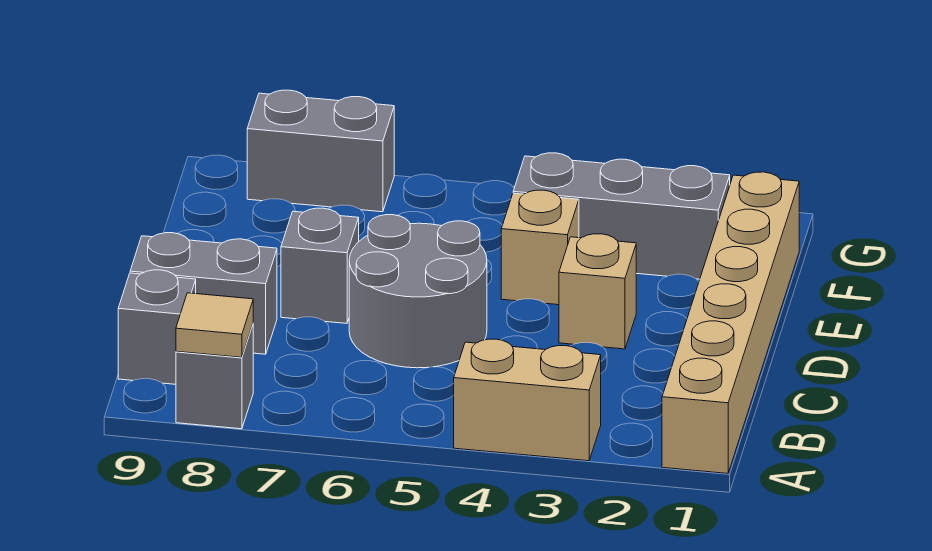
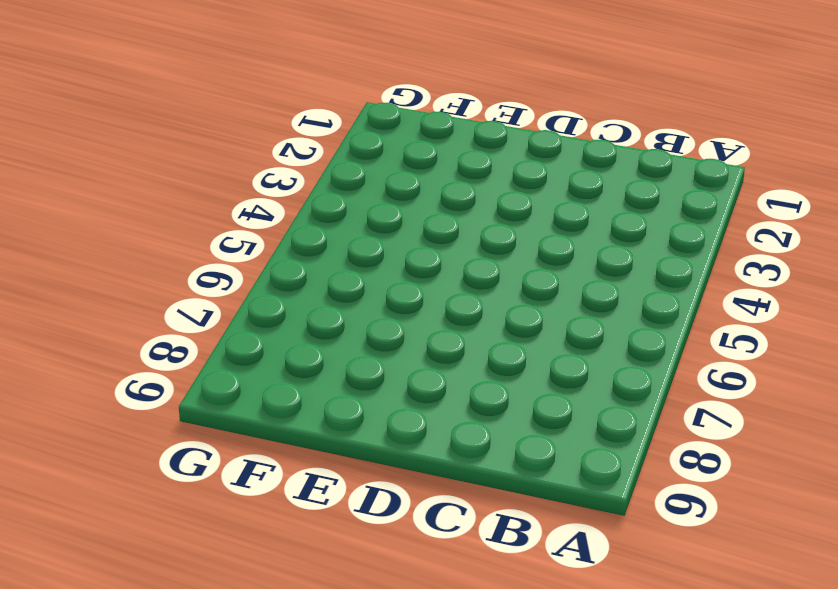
none -> tan brick A1:F1 level 1
none -> tan brick A3:A4 level 1
none -> grey brick A8 level 1

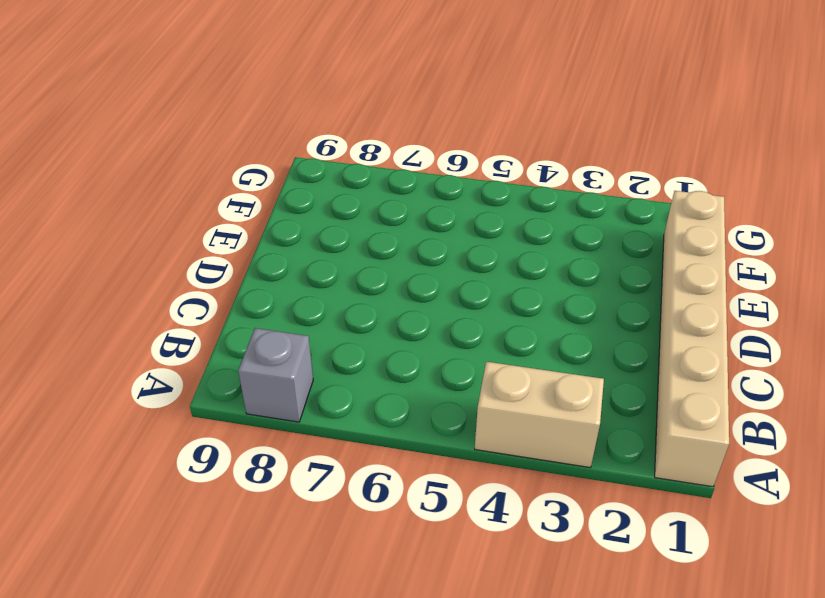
none -> grey brick B9 level 1
none -> grey round brick C5:D6 level 1
none -> grey brick C8:C9 level 1

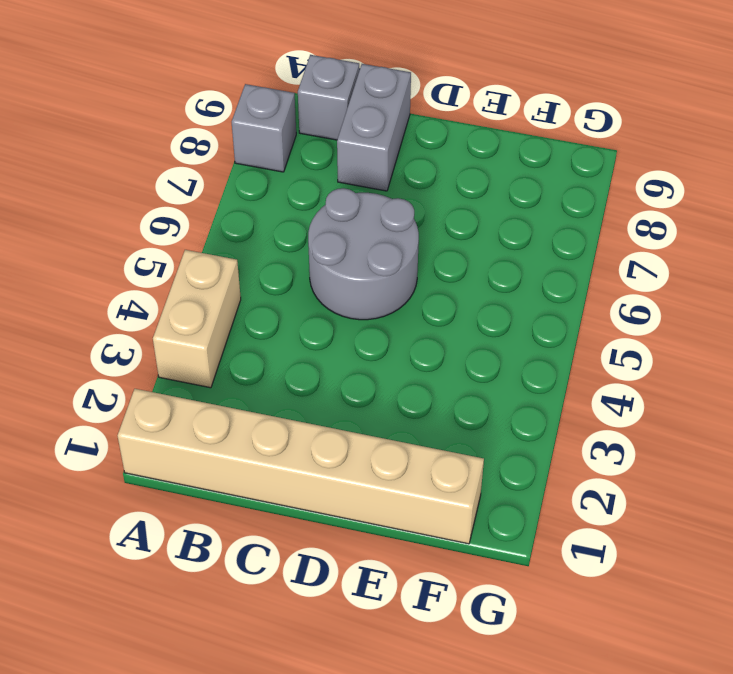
none -> tan brick D3 level 1
none -> grey brick D7 level 1
none -> tan brick E4 level 1

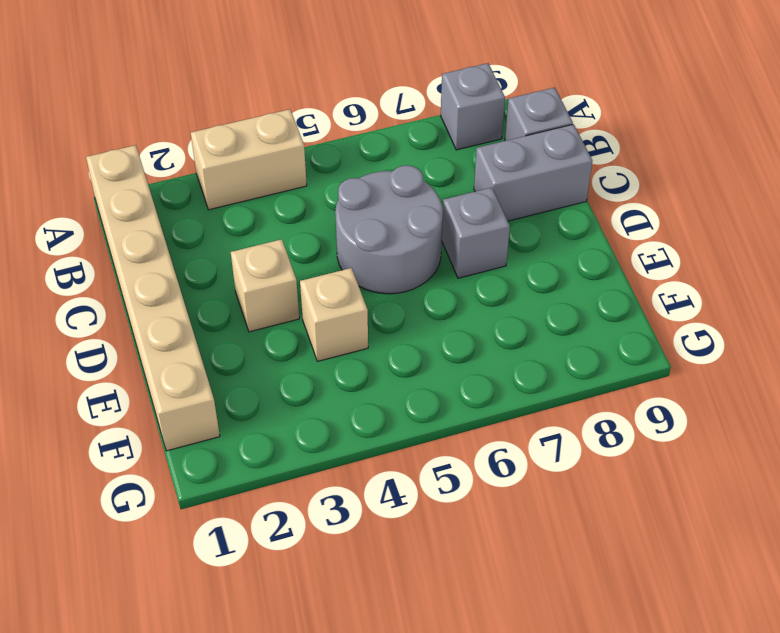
none -> grey brick F2:F4 level 1
none -> grey brick G7:G8 level 1
none -> tan tile A8 level 2

